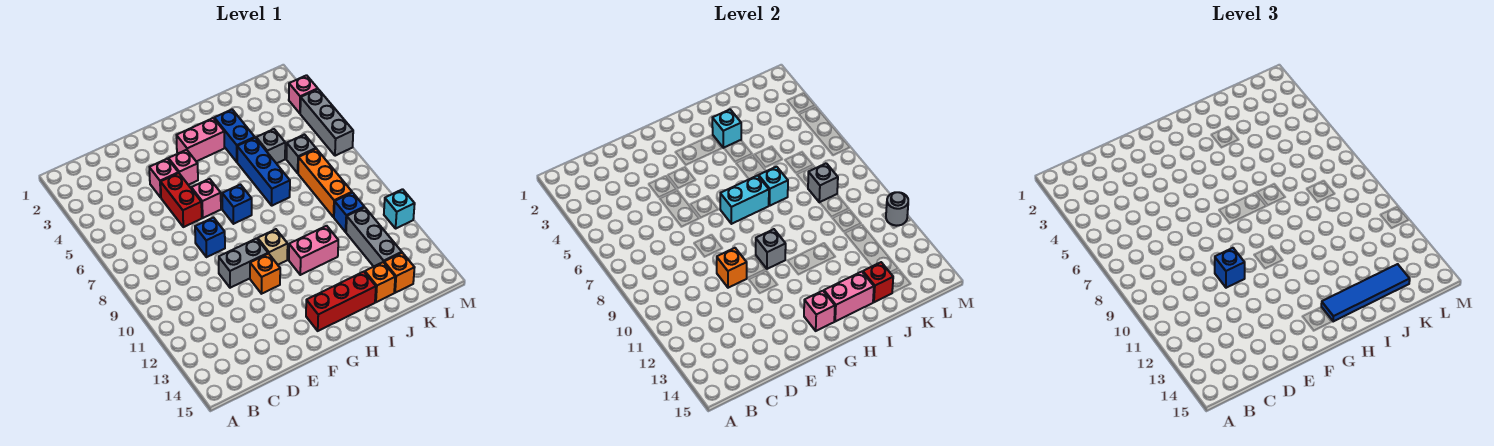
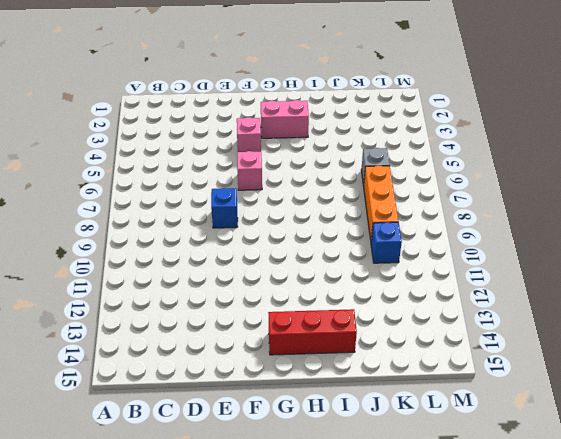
none -> pink brick E4 level 1
none -> red brick E5:E6 level 1
none -> grey brick E10:F10 level 1
none -> orange brick F11 level 1

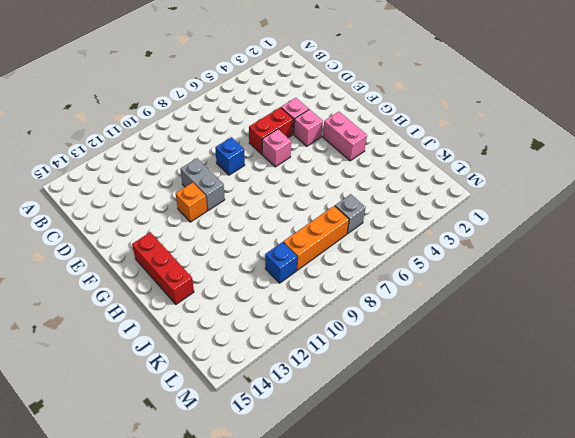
none -> blue brick G7 level 1
none -> tan brick G10 level 1
none -> pink brick H11:I11 level 1
none -> blue brick I3:I4 level 1

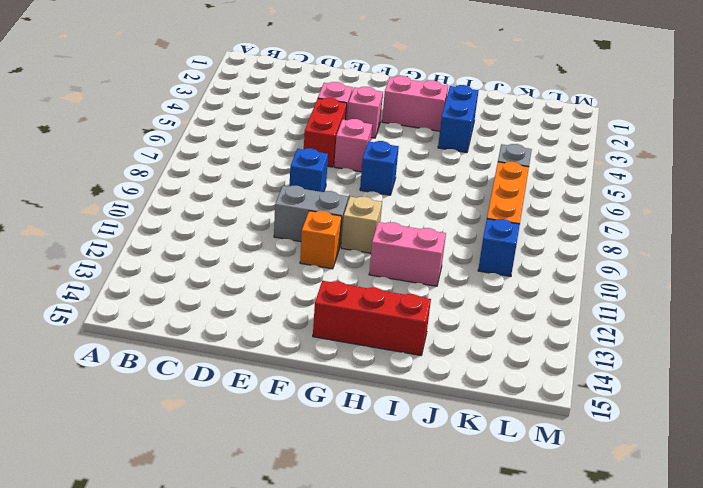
none -> blue brick I5:I7 level 1
none -> grey brick J5 level 1
none -> orange brick J14 level 1
none -> grey brick K11:K13 level 1

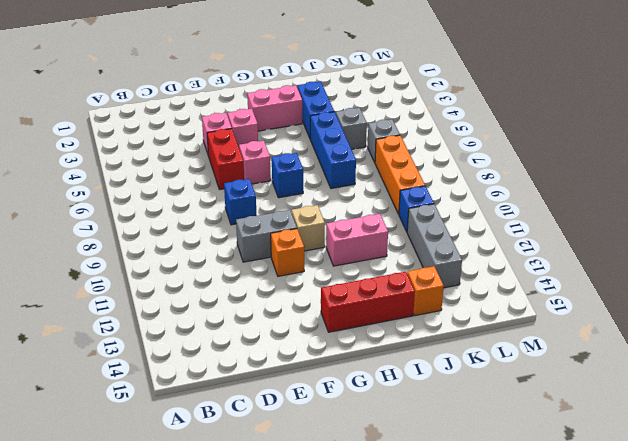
none -> orange brick K14 level 1
none -> pink brick M3 level 1
none -> grey brick M4:M6 level 1
none -> cyan brick M11 level 1

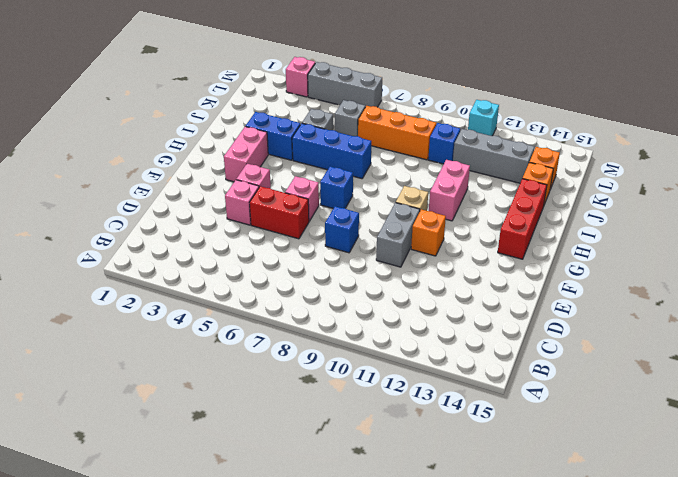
none -> orange brick E10 level 2
none -> cyan brick G7:H7 level 2
none -> grey brick G10 level 2
none -> pink brick G14 level 2

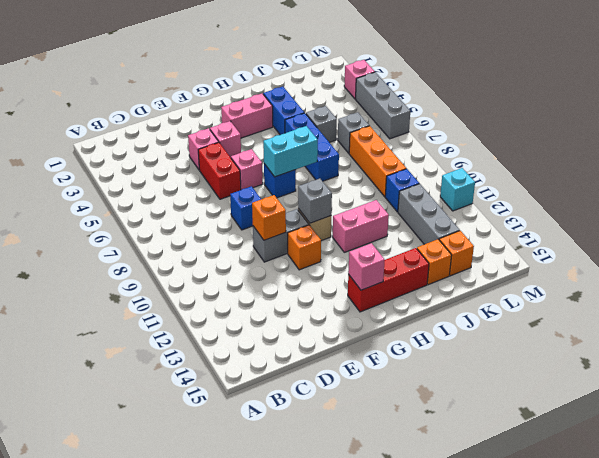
none -> pink brick H14:I14 level 2
none -> cyan brick I3 level 2
none -> cyan brick I7 level 2
none -> red brick J14 level 2

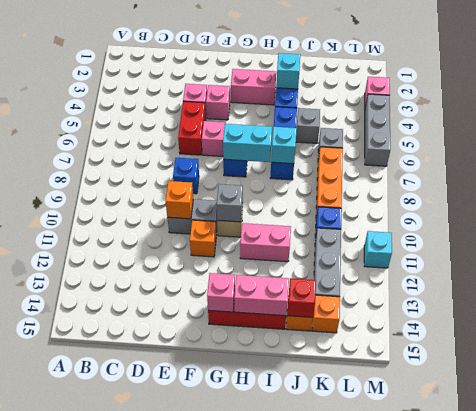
none -> grey brick K8 level 2
none -> grey round brick M11 level 2
none -> blue brick E10 level 3
none -> blue tile H14:K14 level 3

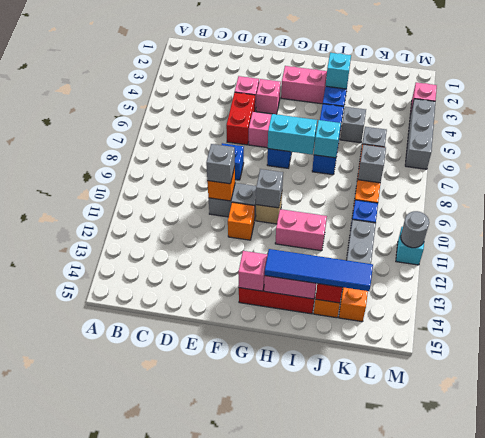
grey brick E10 level 3 -> blue brick E10 level 3

